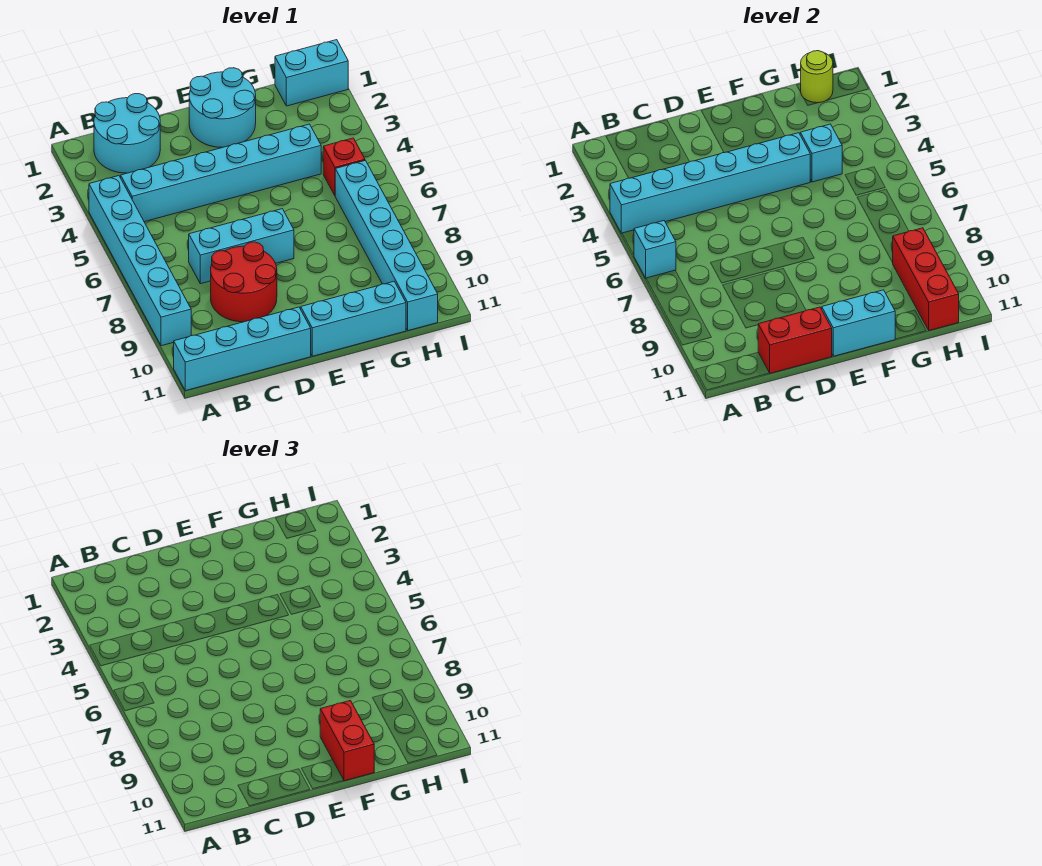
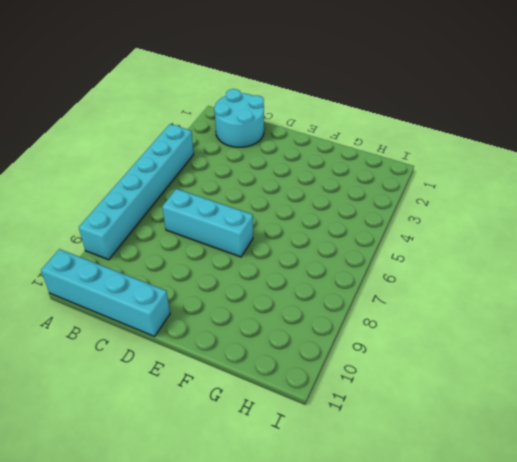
none -> cyan brick B4:G4 level 1
none -> red round brick C8:D9 level 1
none -> cyan round brick E1:F2 level 1

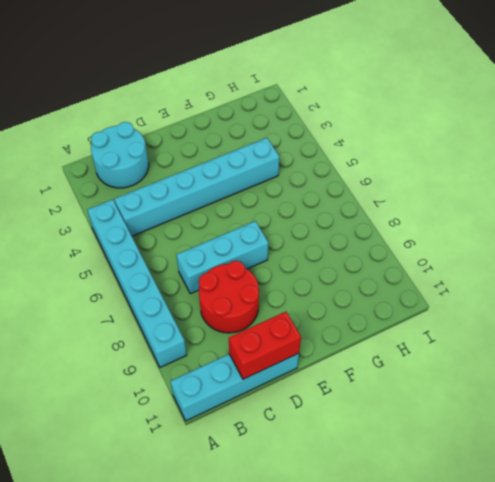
none -> cyan round brick E1:F2 level 1
none -> cyan brick E11:G11 level 1
none -> cyan brick H1:I1 level 1

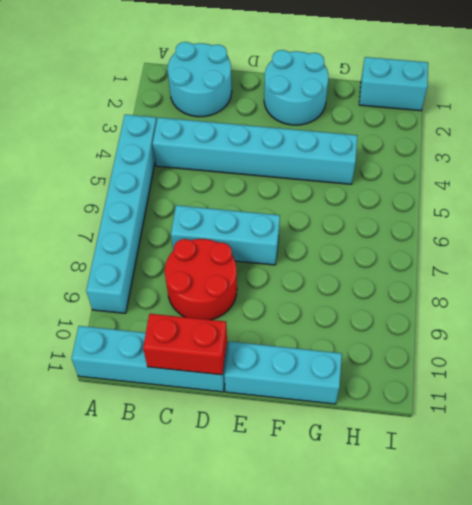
none -> red brick H5 level 1
none -> cyan brick H6:H11 level 1
none -> cyan brick A4:F4 level 2

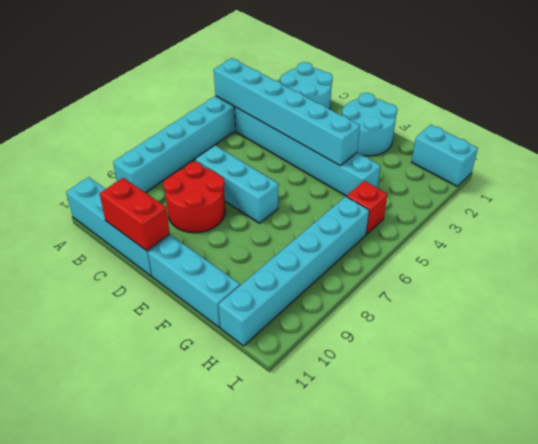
none -> cyan brick A6 level 2
none -> cyan brick E11:F11 level 2
none -> cyan brick G4 level 2

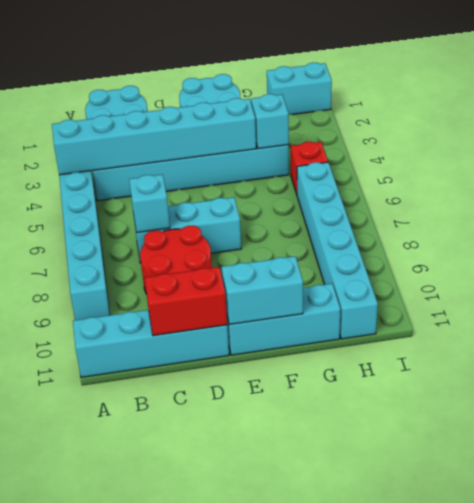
cyan brick C7 level 2 -> cyan brick A6 level 2
none -> lime round brick H1 level 2
none -> red brick H9:H11 level 2
none -> red brick F10:F11 level 3

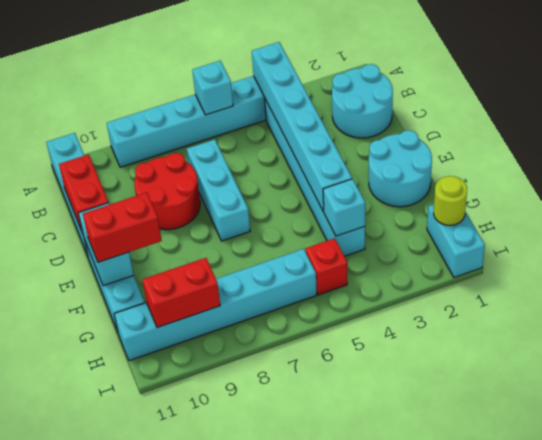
red brick H9:H10 level 2 -> red brick H9:H11 level 2

